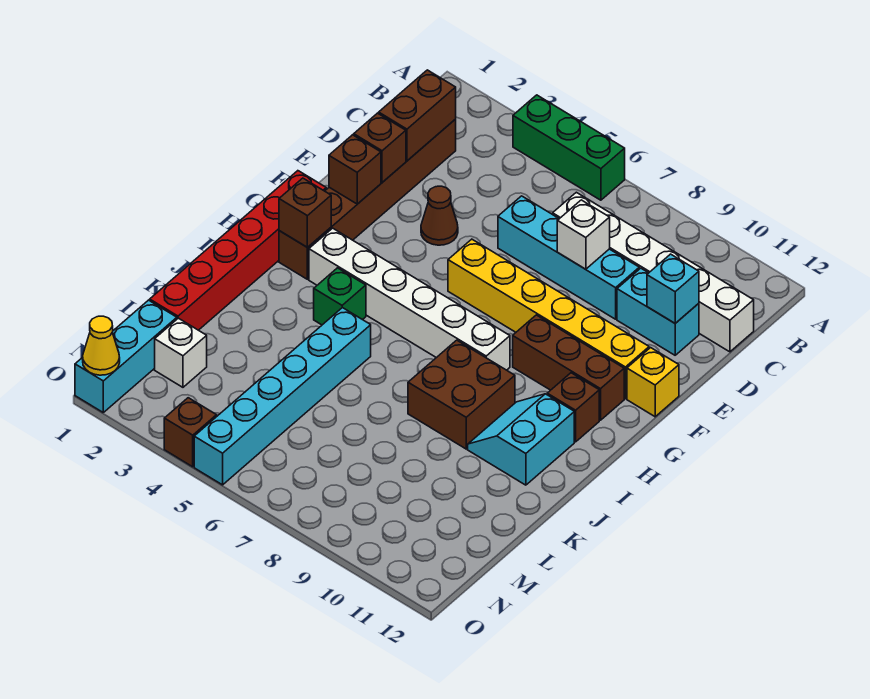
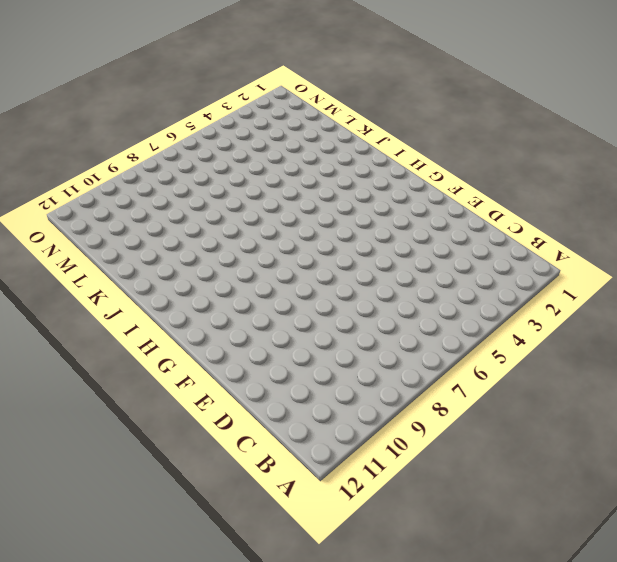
none -> green brick A4:A6 level 1
none -> brown brick C2:H2 level 1
none -> white brick C7:C12 level 1

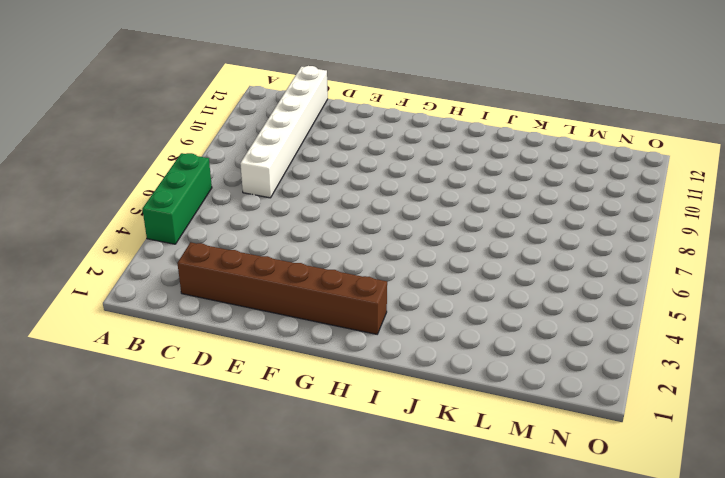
none -> cyan brick D6:D9 level 1
none -> cyan brick D10:D11 level 1
none -> brown cone E4 level 1

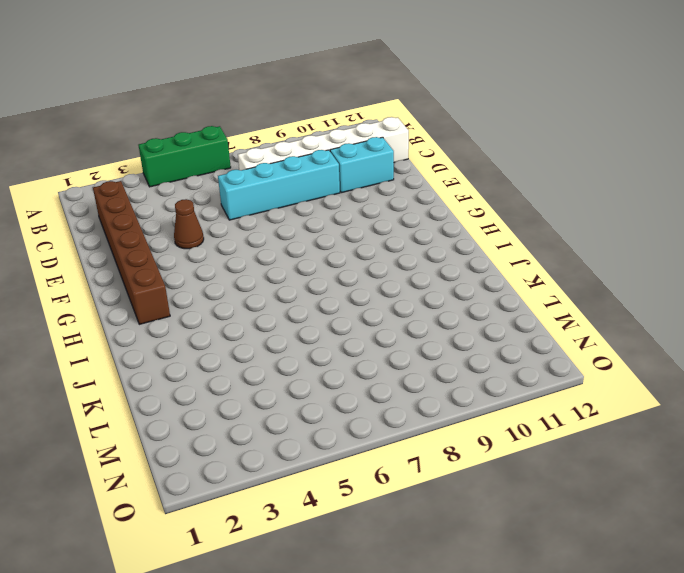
none -> yellow brick F6:F11 level 1
none -> yellow brick F12 level 1
none -> red brick G1:L1 level 1

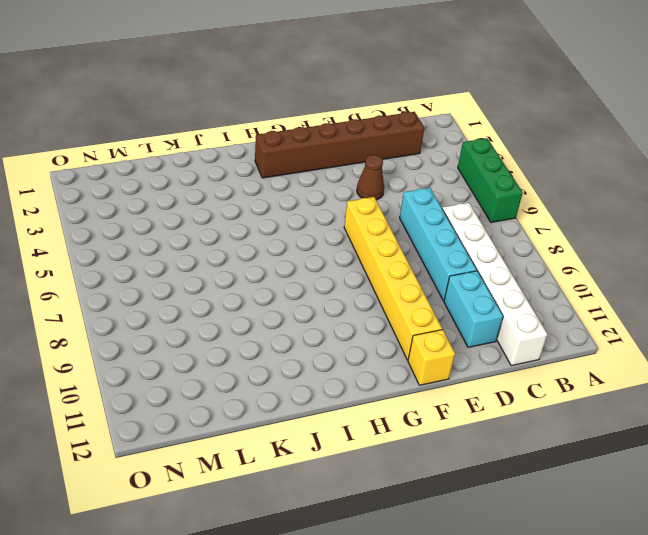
none -> red brick G1:L1 level 1
none -> brown brick G9:G11 level 1
none -> white brick H3:H8 level 1

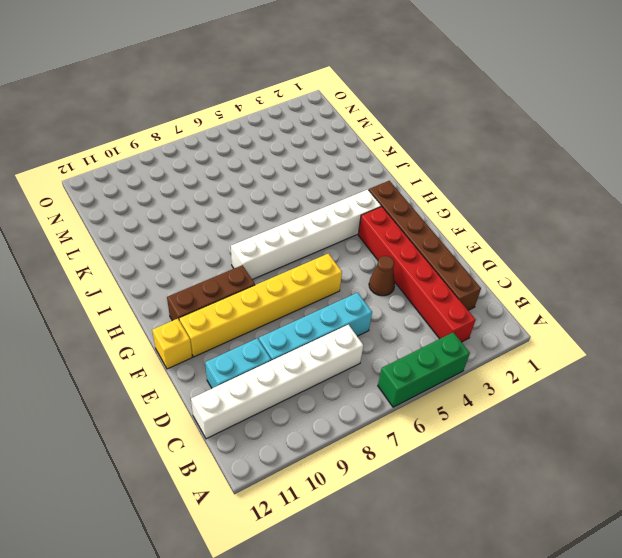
red brick B3:G3 level 1 -> red brick G1:L1 level 1
none -> brown brick H11 level 1
none -> green brick I4 level 1
none -> brown brick I8:J9 level 1

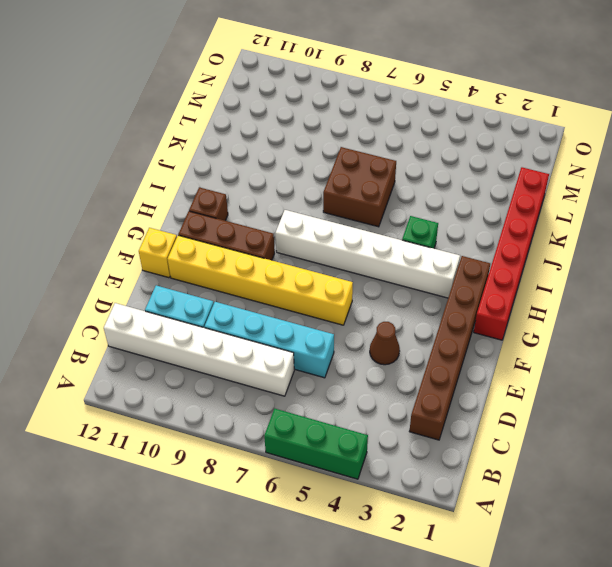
brown brick J6:K7 level 1 -> brown brick I8:J9 level 1
none -> cyan slope I10:J11 level 1 top 11
none -> cyan brick J5:O5 level 1
none -> cyan brick M1:O1 level 1

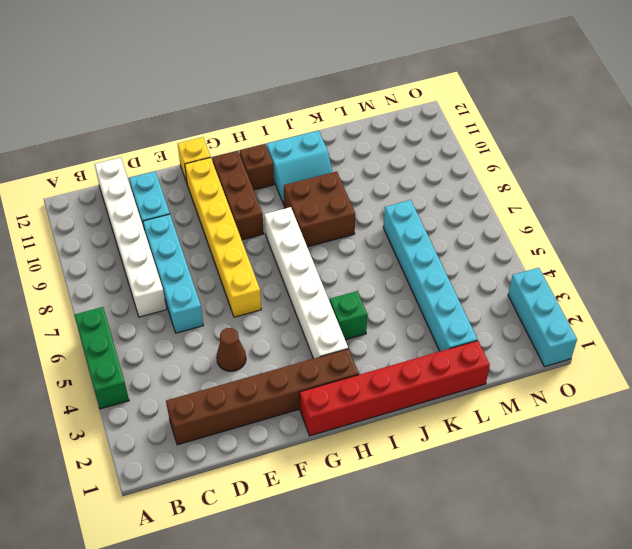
cyan brick L2:L7 level 1 -> cyan brick J5:O5 level 1
cyan brick O1:O3 level 1 -> cyan brick M1:O1 level 1
none -> white brick M2 level 1
none -> brown brick O4 level 1
none -> brown brick C2:D2 level 2

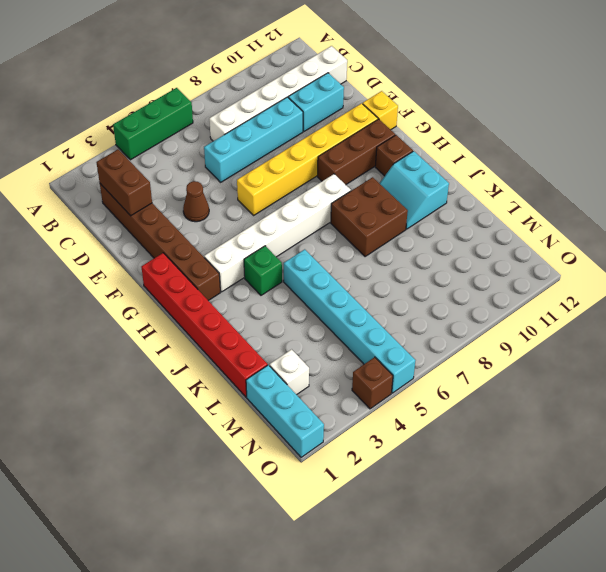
none -> white brick D8 level 2
none -> cyan brick D11 level 2
none -> brown brick E2 level 2

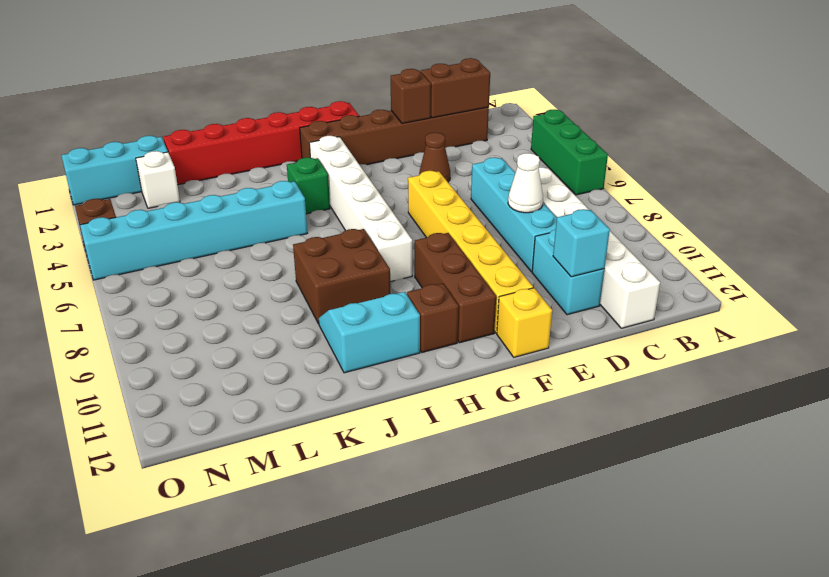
white cone D8 level 2 -> white brick D8 level 2
none -> brown brick F2 level 2
none -> brown brick H2 level 2
none -> yellow cone O1 level 2

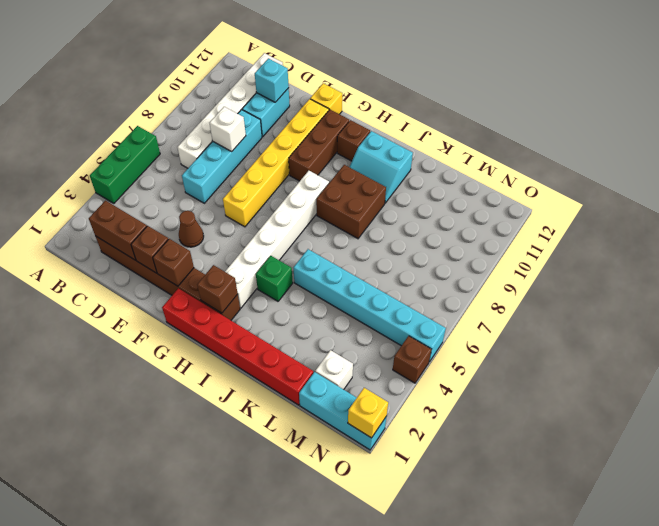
yellow brick O1 level 2 -> yellow cone O1 level 2

